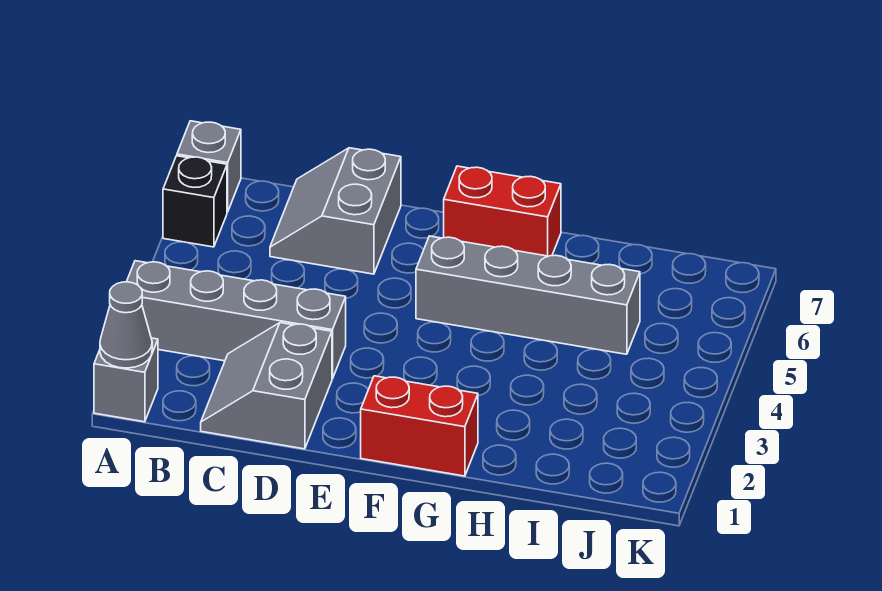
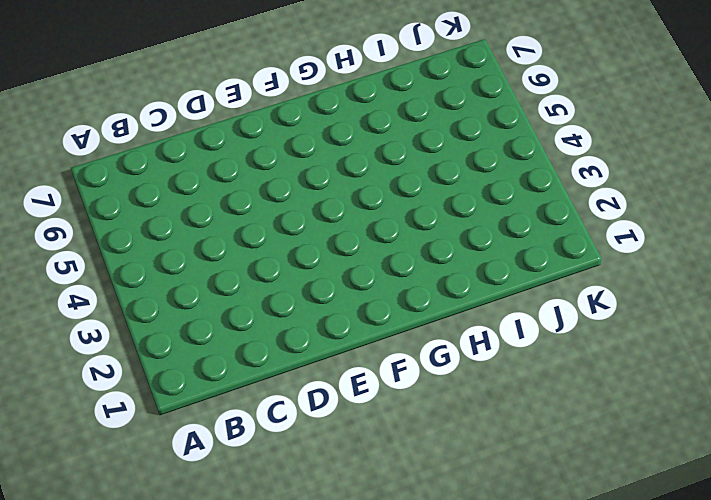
none -> grey brick A1 level 1
none -> grey brick A3:D3 level 1

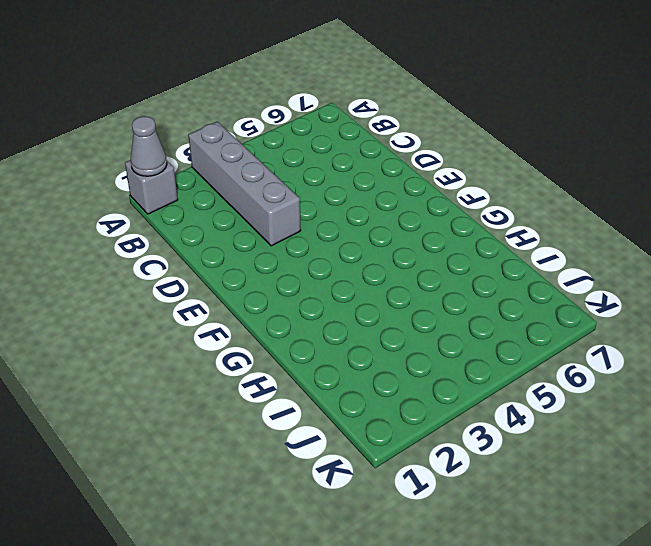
none -> black brick A6 level 1
none -> grey brick A7 level 1

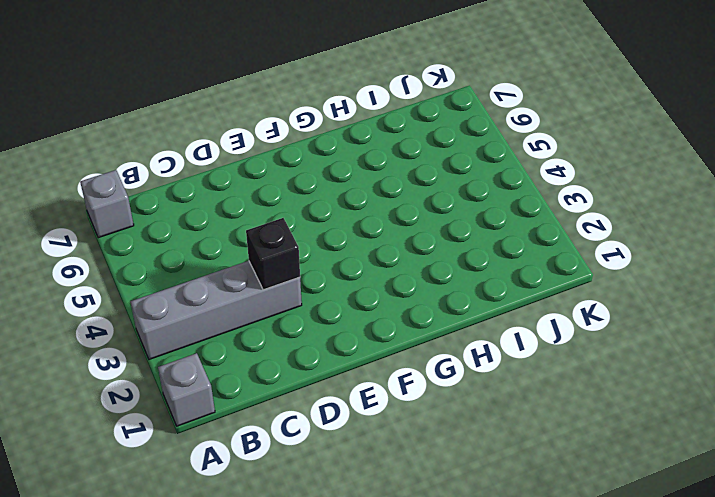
black brick D3 level 2 -> black brick A6 level 1
none -> grey slope C1:D2 level 1 top D
none -> grey slope C6:D7 level 1 top D

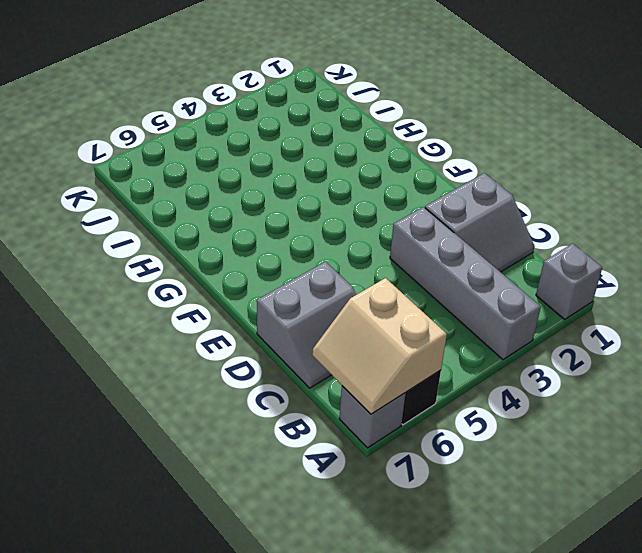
tan slope A6:B7 level 2 top 6 -> none
none -> red brick F1:G1 level 1
none -> grey brick F5:I5 level 1

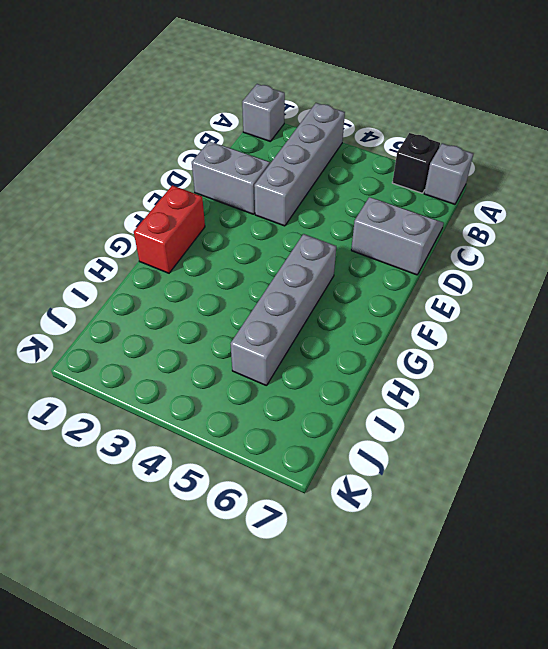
none -> red brick F7:G7 level 1
none -> grey cone A1 level 2

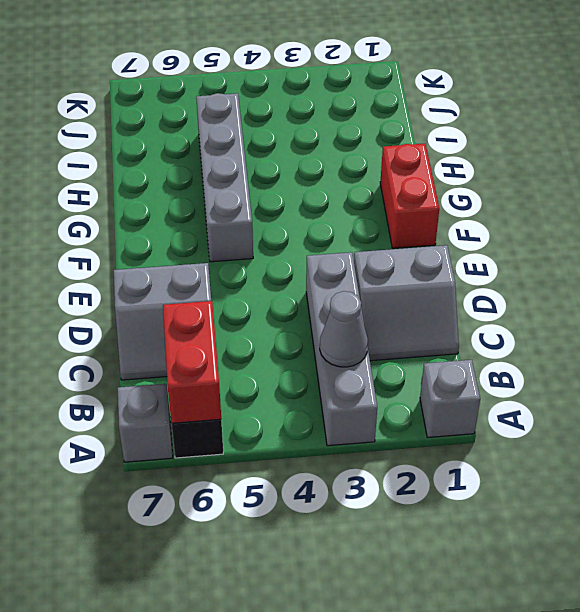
red brick A6:B6 level 2 -> red brick F7:G7 level 1
grey cone B3 level 2 -> grey cone A1 level 2

